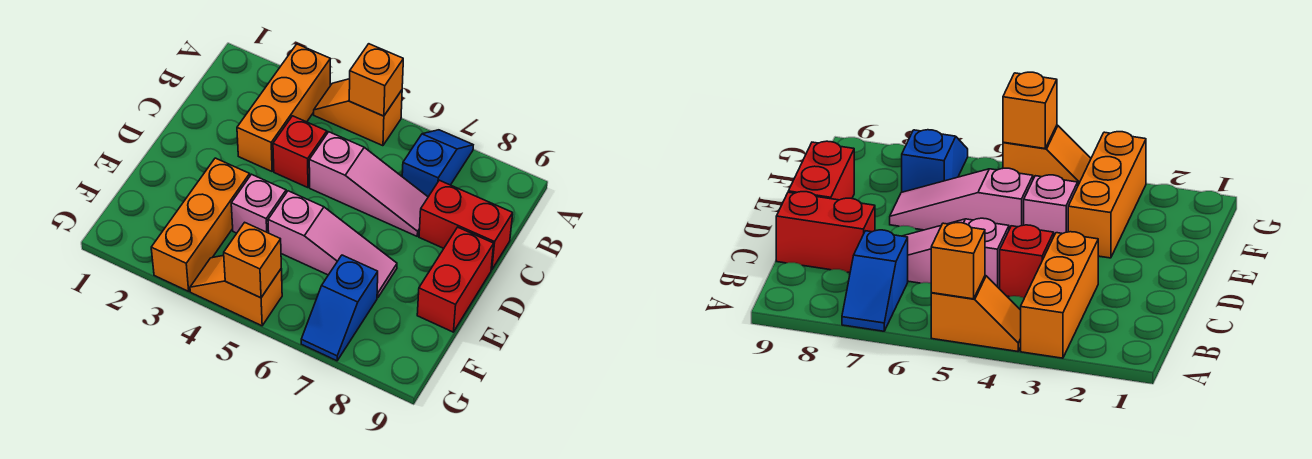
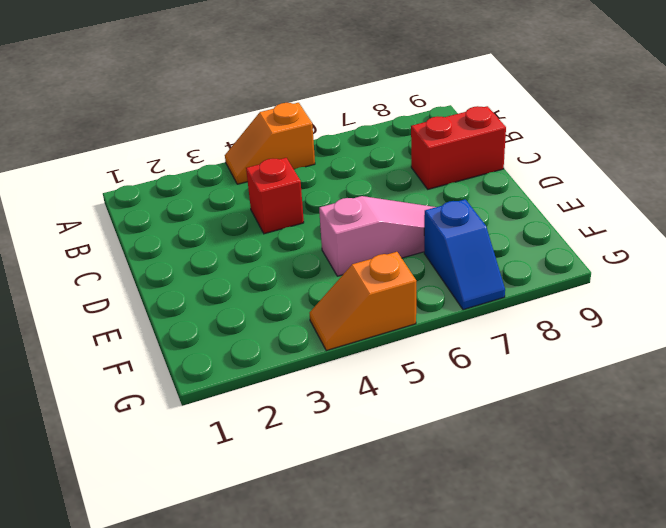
none -> orange brick A3:C3 level 1
none -> blue slope A7:B7 level 1 top B
none -> pink slope C5:C7 level 1 top 5

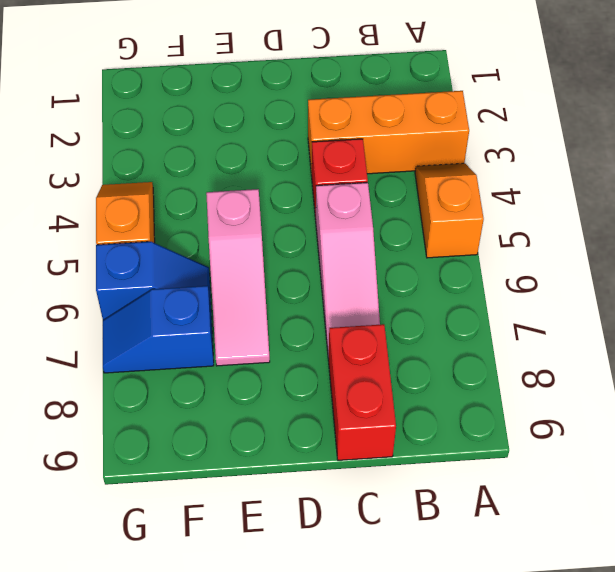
blue slope F6:G6 level 1 top G -> blue slope A7:B7 level 1 top B
none -> red brick D9:E9 level 1
none -> orange brick E3:G3 level 1
none -> pink brick E4 level 1

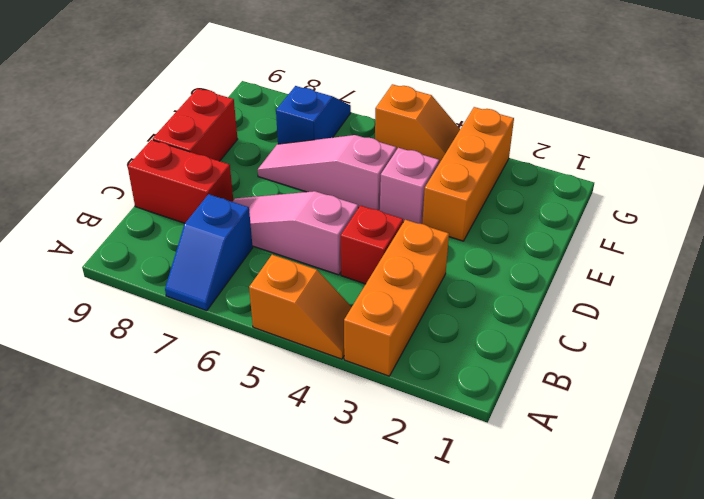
none -> orange brick A5 level 2
none -> orange brick G5 level 2

